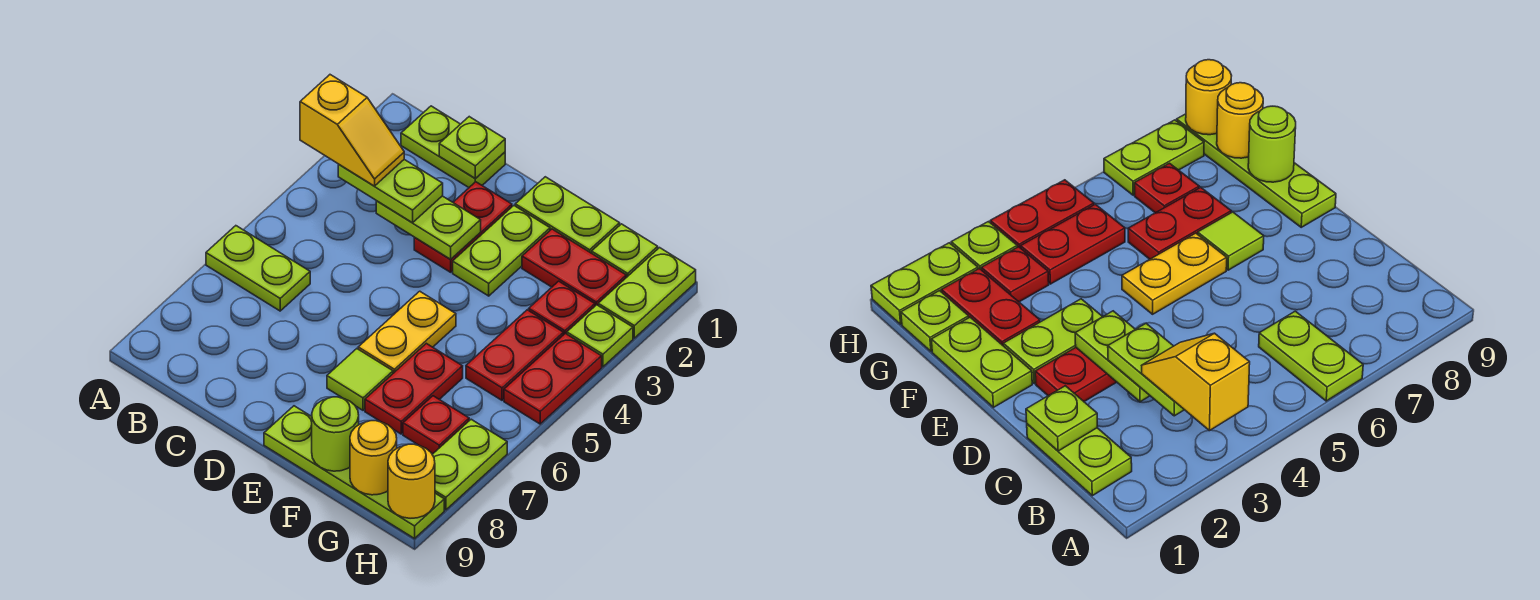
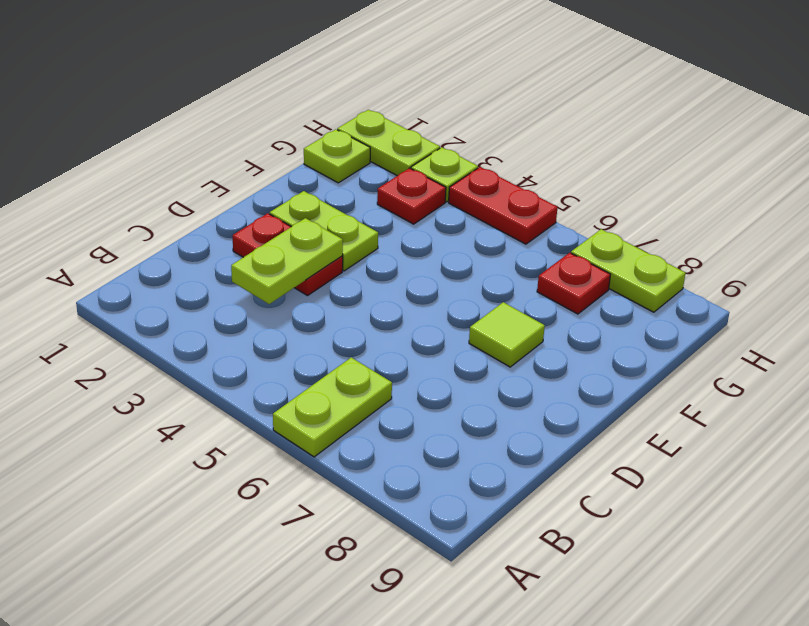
none -> lime plate B1:C1 level 1
none -> lime plate E1:F1 level 1
none -> yellow plate E5:E6 level 1

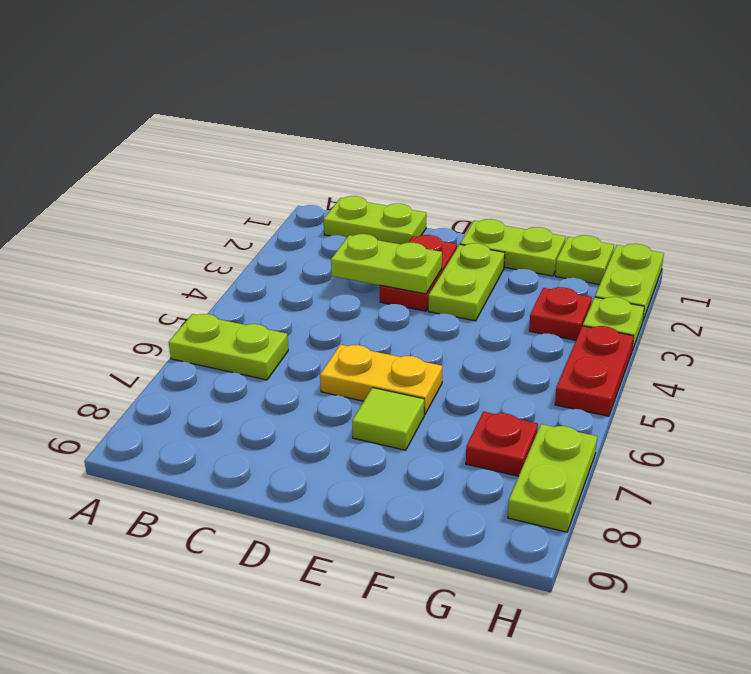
yellow plate D6:E6 level 1 -> yellow plate E5:E6 level 1
none -> lime plate E9:H9 level 1
none -> red plate F2:G2 level 1
none -> red plate F6:F7 level 1

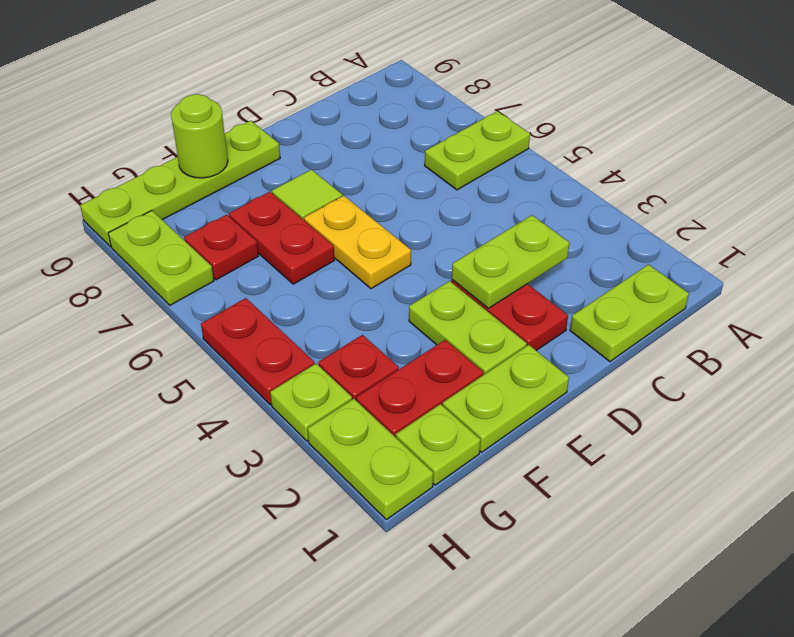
none -> red plate G4:G5 level 1
none -> lime plate C1 level 2
none -> yellow round brick G9 level 2

